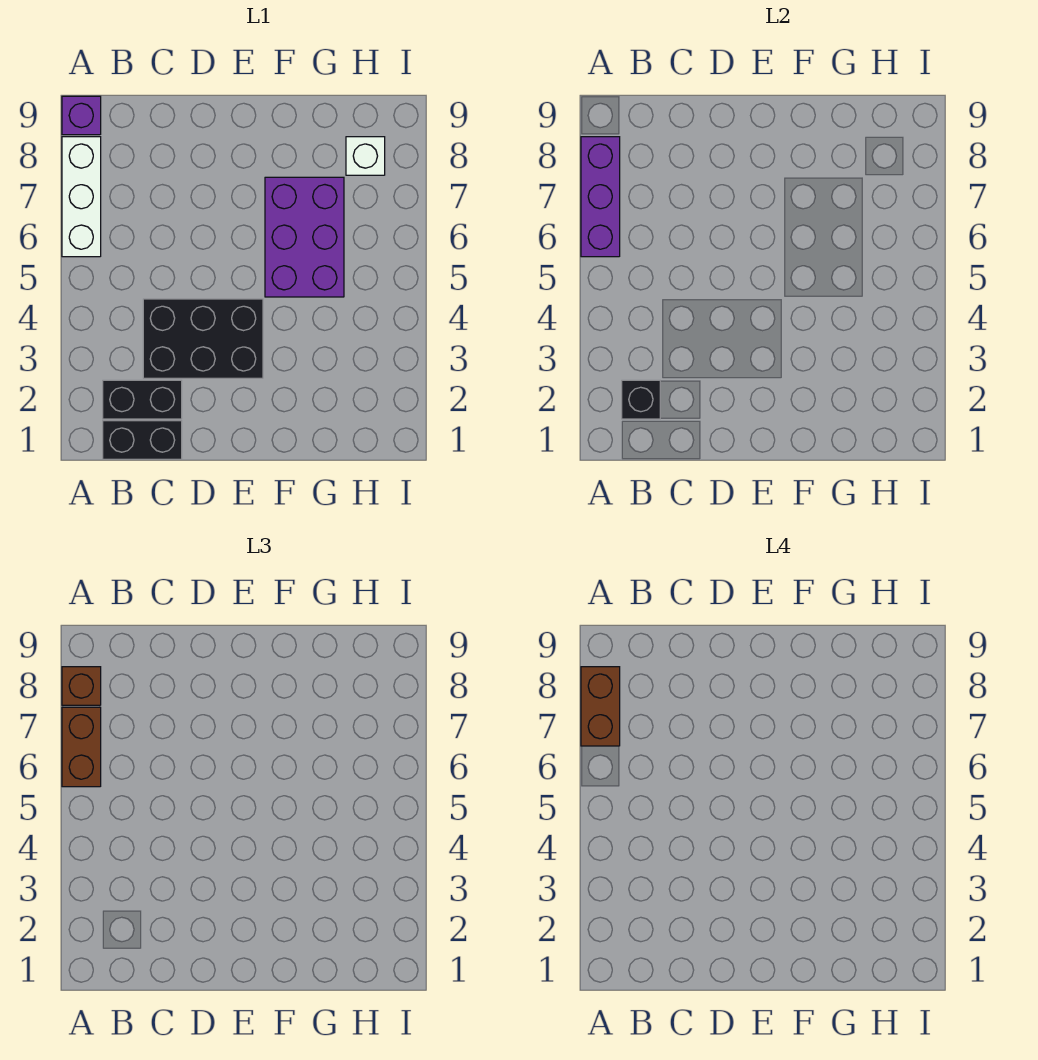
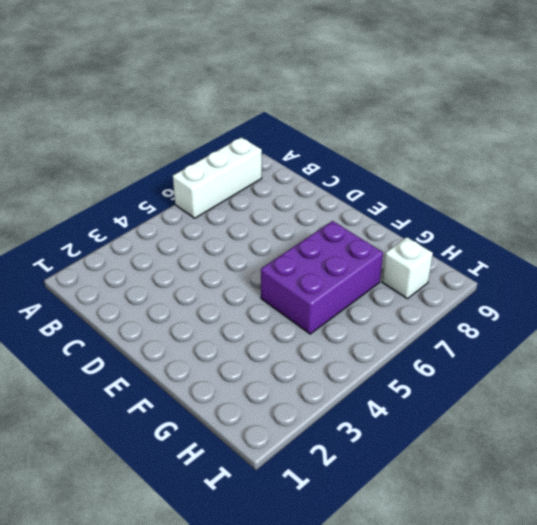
none -> purple brick A9 level 1
none -> black brick B1:C1 level 1
none -> black brick B2:C2 level 1

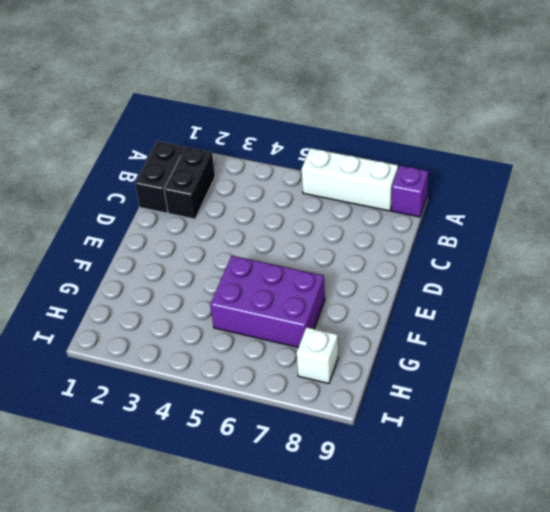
none -> black brick C3:E4 level 1
none -> purple brick A6:A8 level 2
none -> black brick B2 level 2

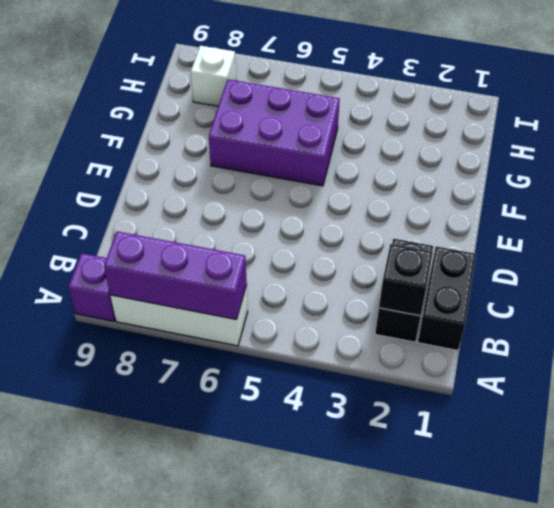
none -> black brick C3:E4 level 1
none -> brown brick A6:A7 level 3
none -> brown brick A8 level 3

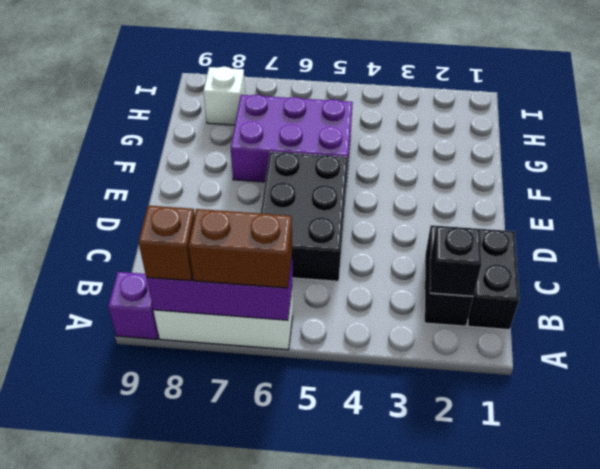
black brick C5:E6 level 1 -> black brick C3:E4 level 1
none -> brown brick A7:A8 level 4

